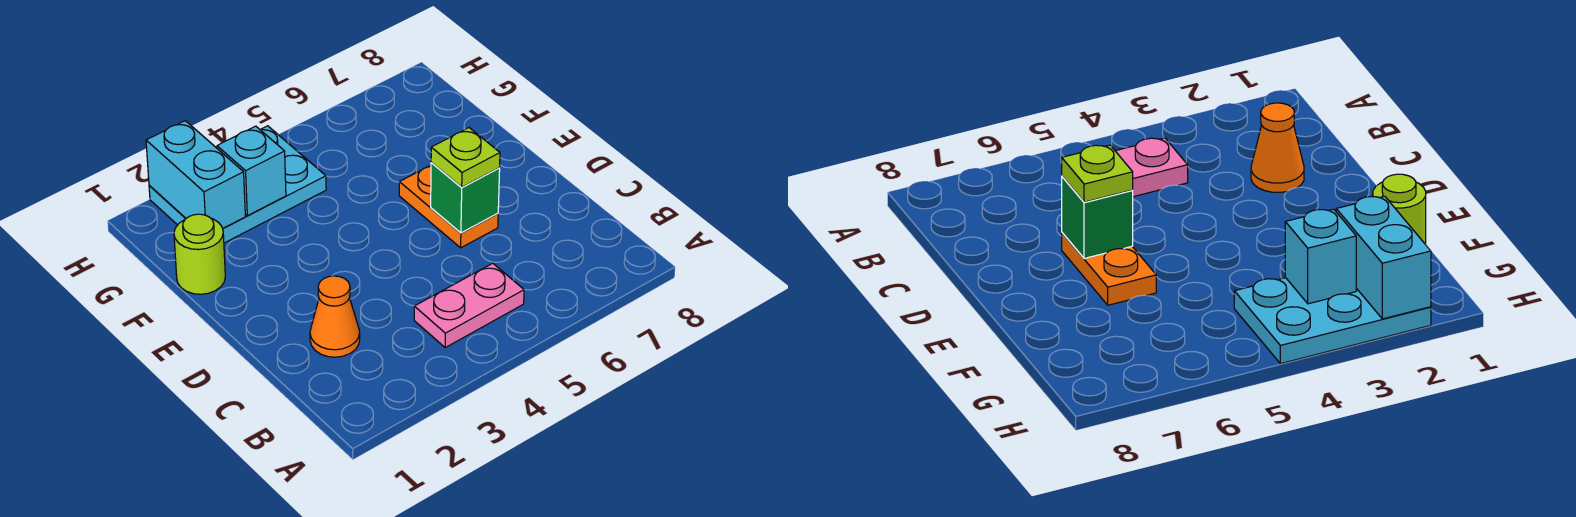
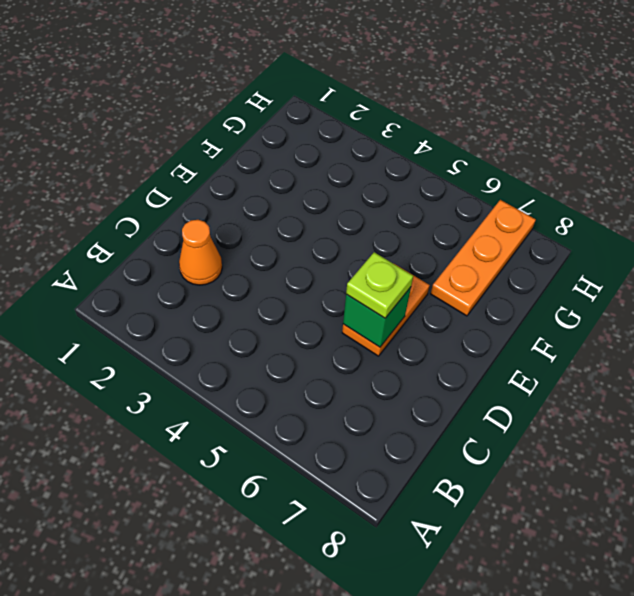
orange plate F7:H7 level 1 -> none
none -> pink plate B4:B5 level 1
none -> lime round brick F1 level 1

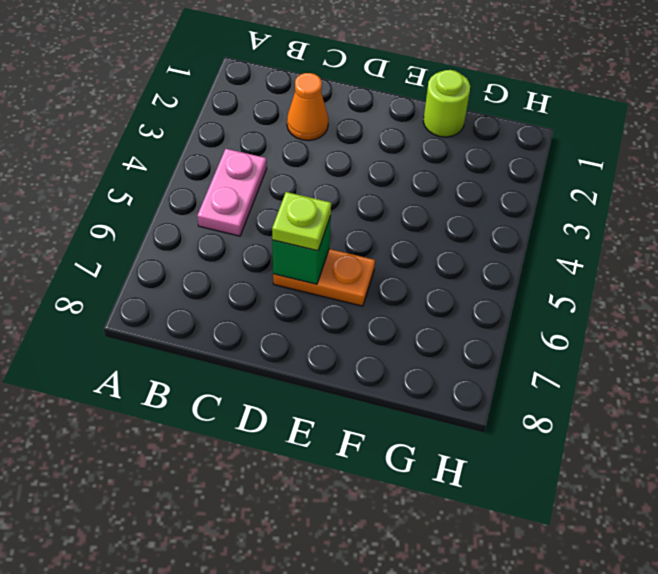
none -> cyan plate G2:H4 level 1
none -> cyan brick G2:H2 level 2

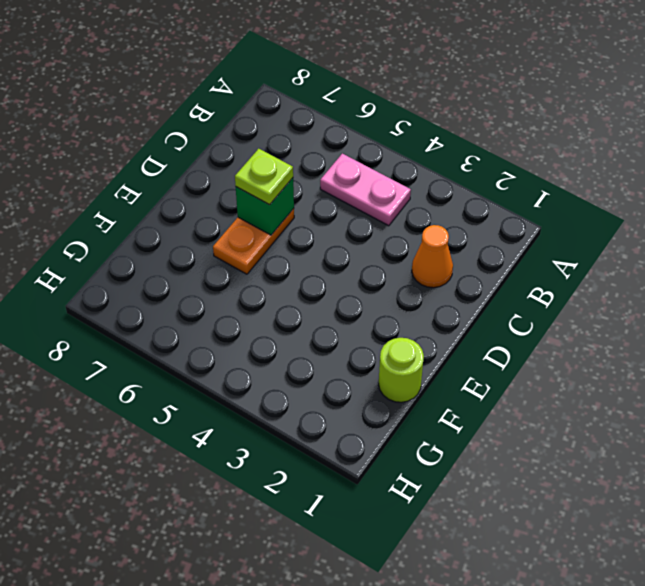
none -> cyan plate G2:H4 level 1
none -> cyan brick G2:H2 level 2

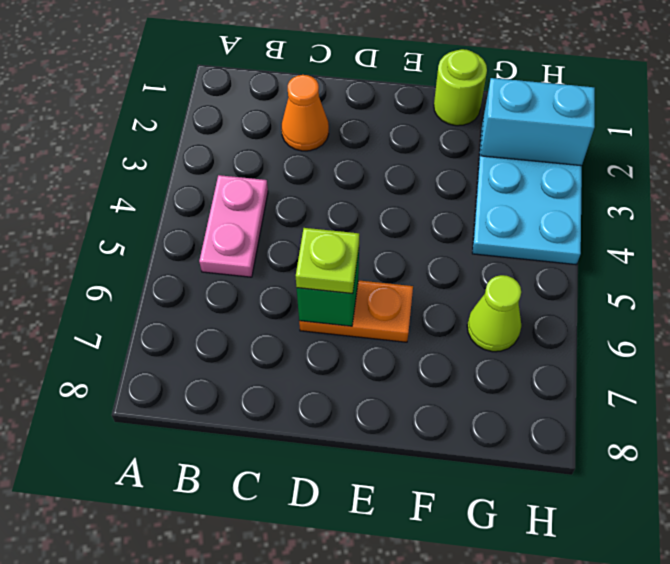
lime cone G6 level 1 -> none
none -> cyan brick G3 level 2

